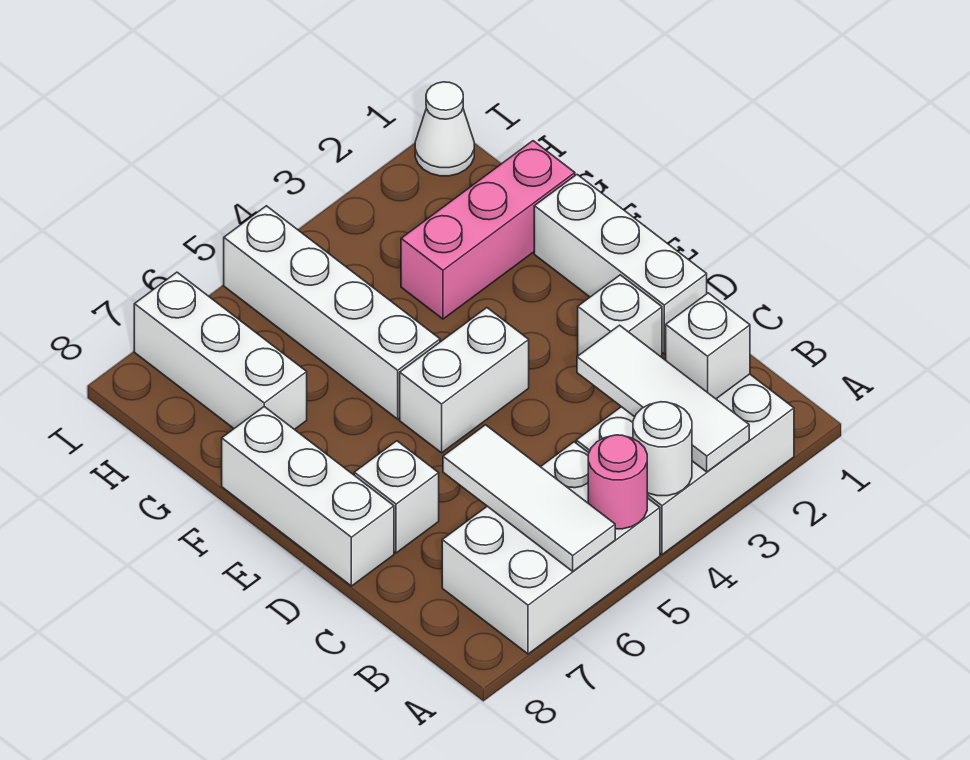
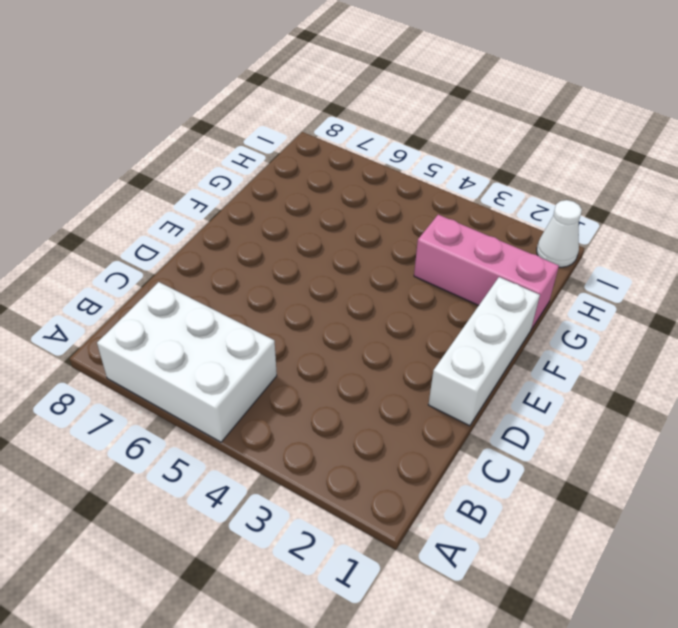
none -> white brick A2:B4 level 1
none -> white brick D2 level 1
none -> white brick D7 level 1

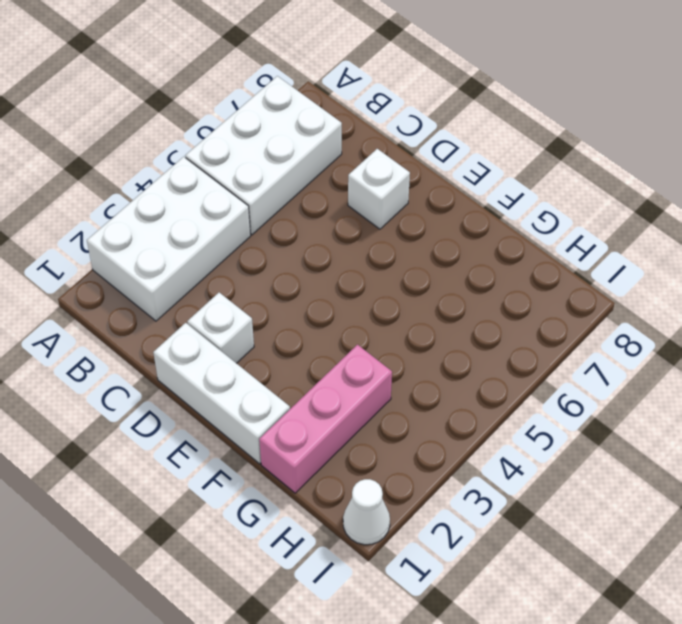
none -> white brick D8:F8 level 1
none -> white brick E4:E5 level 1
none -> white brick F5:I5 level 1

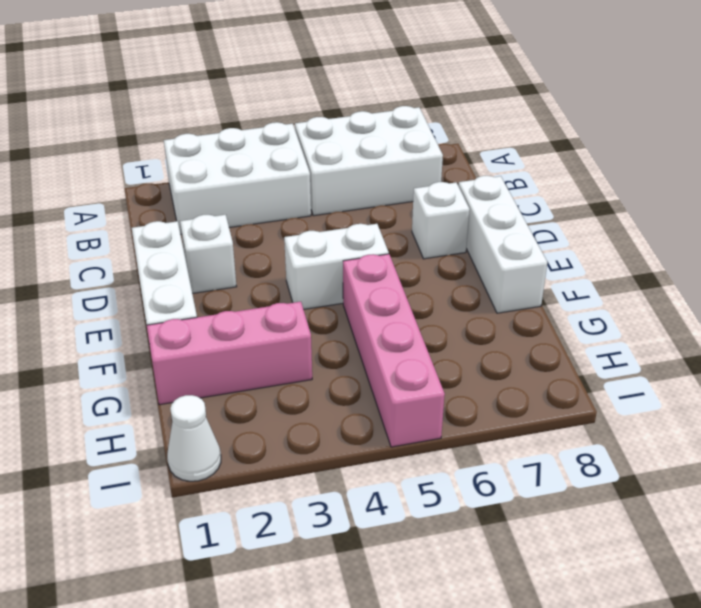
pink brick F5:I5 level 1 -> white brick F5:I5 level 1
none -> white brick G7:I7 level 1
none -> white tile A3:C3 level 2
none -> white round brick A4 level 2

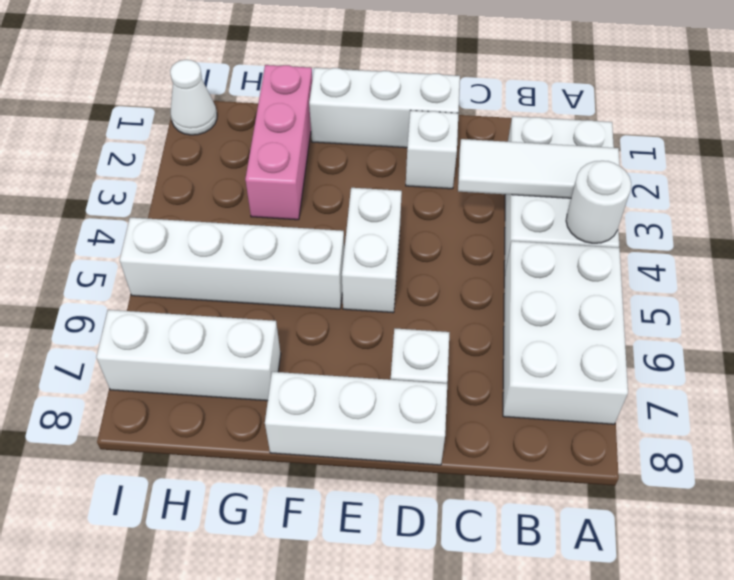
none -> pink round brick A5 level 2
none -> white tile A6:C6 level 2
none -> white brick B2 level 2

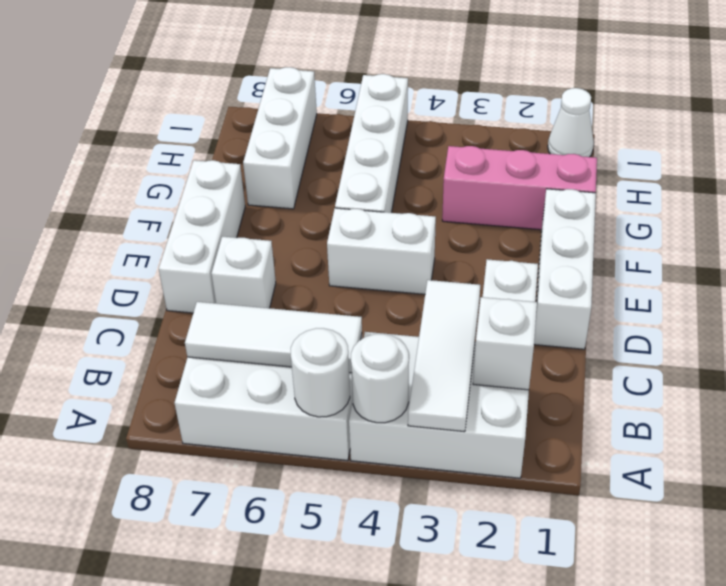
white round brick A5 level 2 -> pink round brick A5 level 2
white tile B5:B7 level 2 -> white tile A6:C6 level 2

